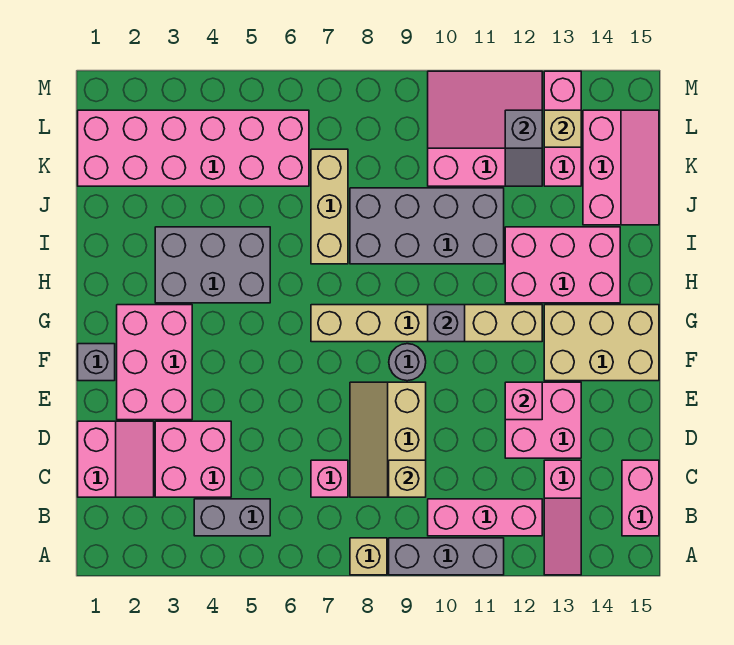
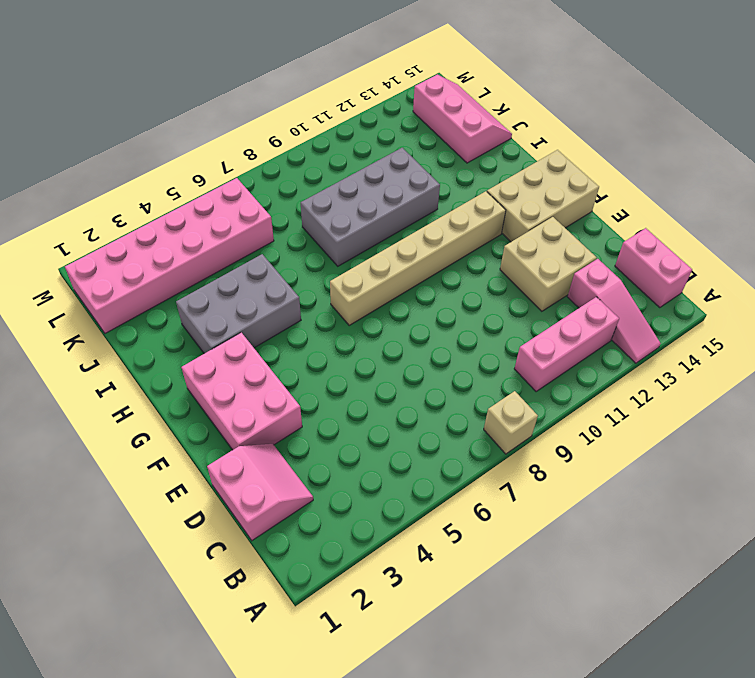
tan brick D12:E13 level 1 -> pink brick D12:E13 level 1
none -> grey brick A9:A11 level 1
none -> grey brick B4:B5 level 1
none -> pink brick C3:D4 level 1

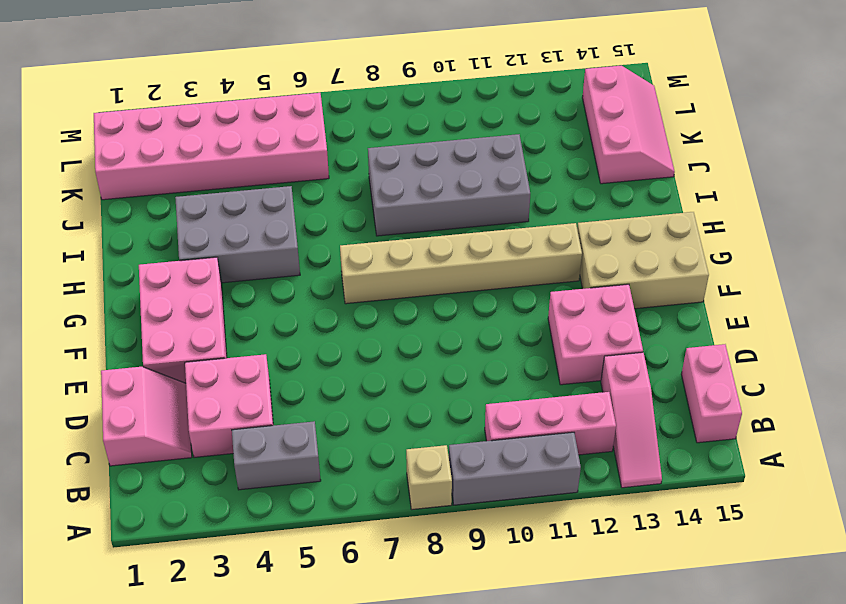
none -> pink brick C7 level 1
none -> tan slope C8:E9 level 1 top 9
none -> grey brick F1 level 1

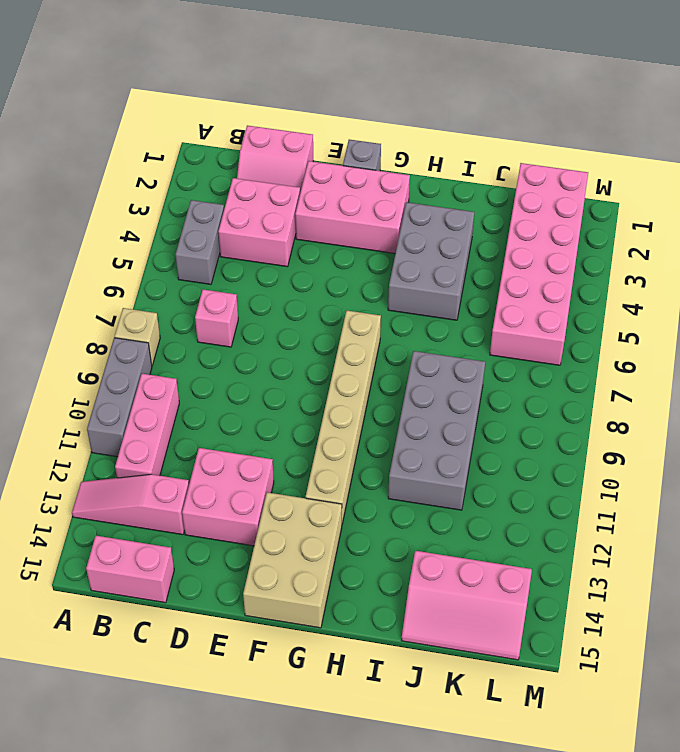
none -> tan slope C8:E9 level 1 top 9
none -> grey round brick F9 level 1
none -> pink brick H12:I14 level 1

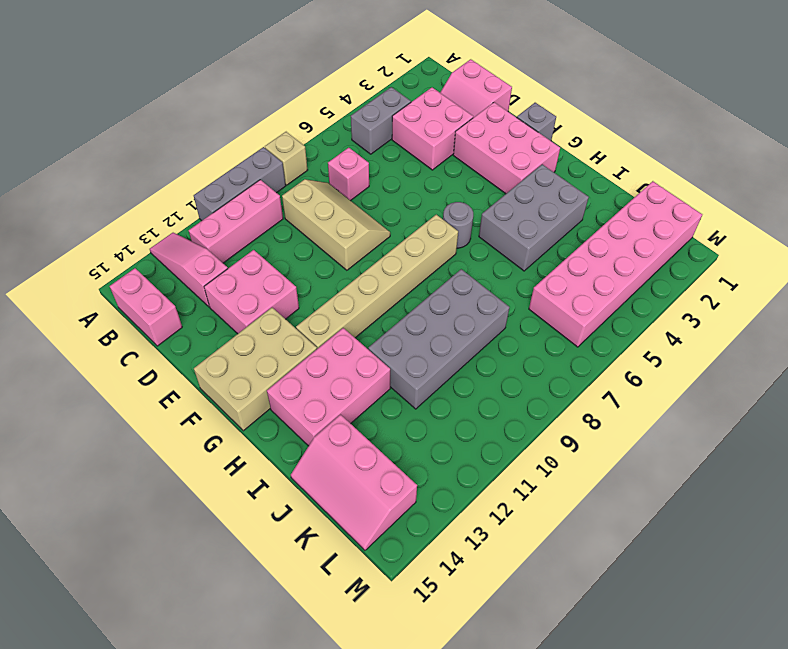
grey round brick G6 level 1 -> grey round brick F9 level 1
none -> tan brick I7:K7 level 1
none -> pink slope K10:M12 level 1 top K
none -> pink brick K13:M13 level 1

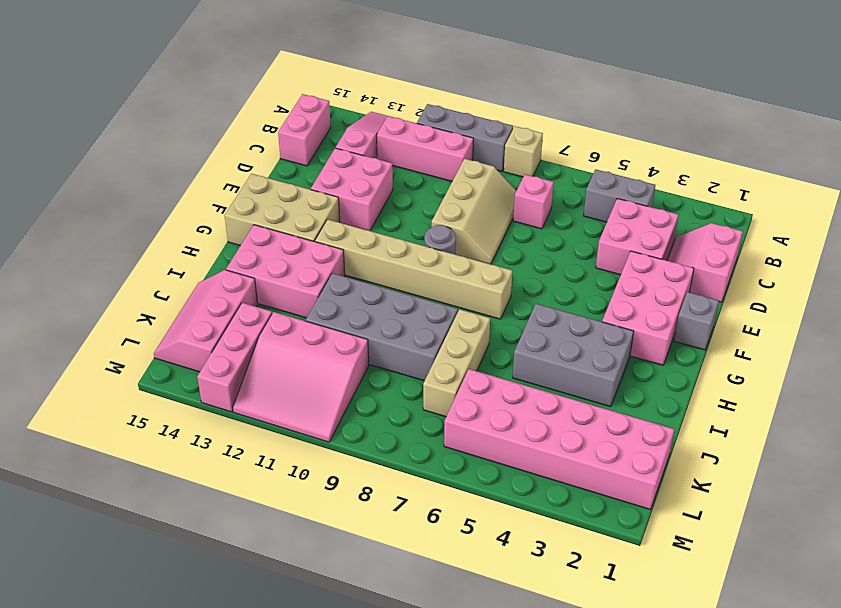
none -> tan brick C9 level 2
none -> pink brick E12 level 2
none -> grey brick G10 level 2

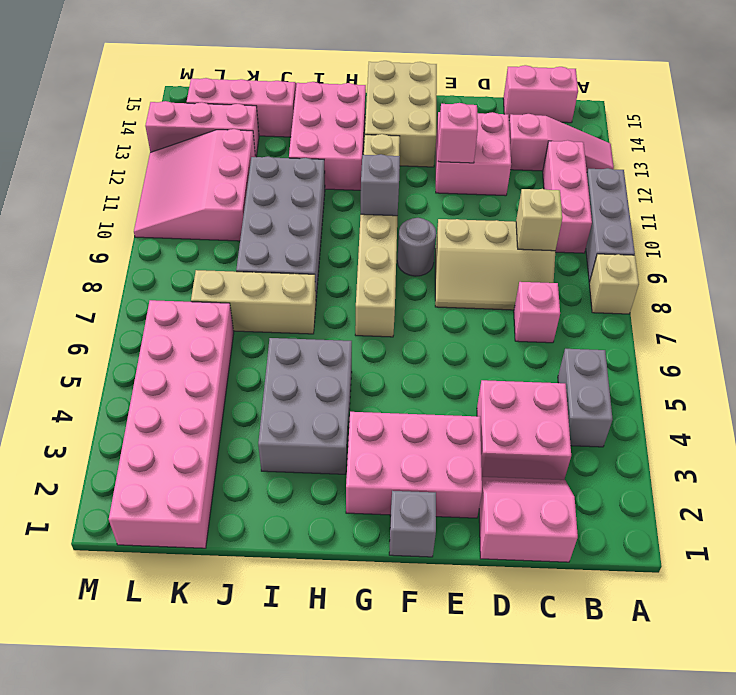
none -> grey slope K12:L12 level 2 top L
none -> tan brick L13 level 2

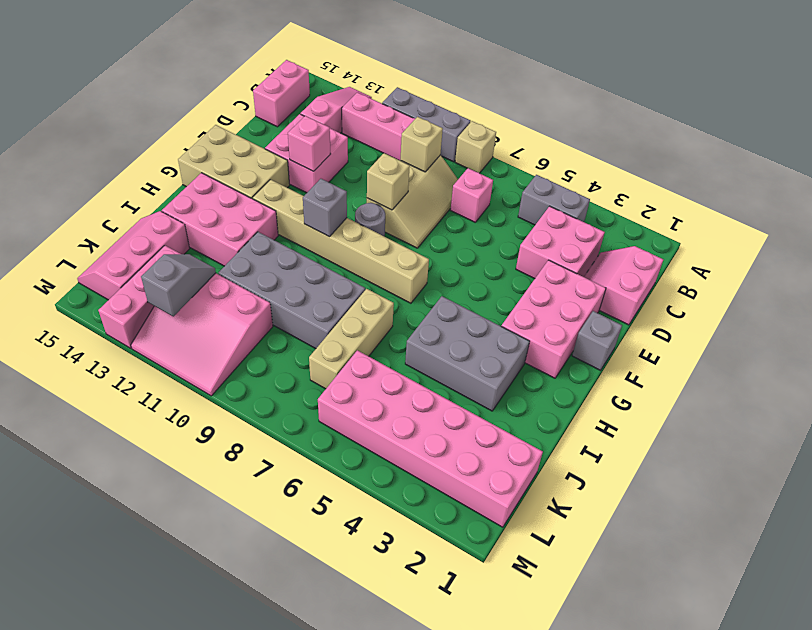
tan brick E9 level 2 -> tan brick L13 level 2

